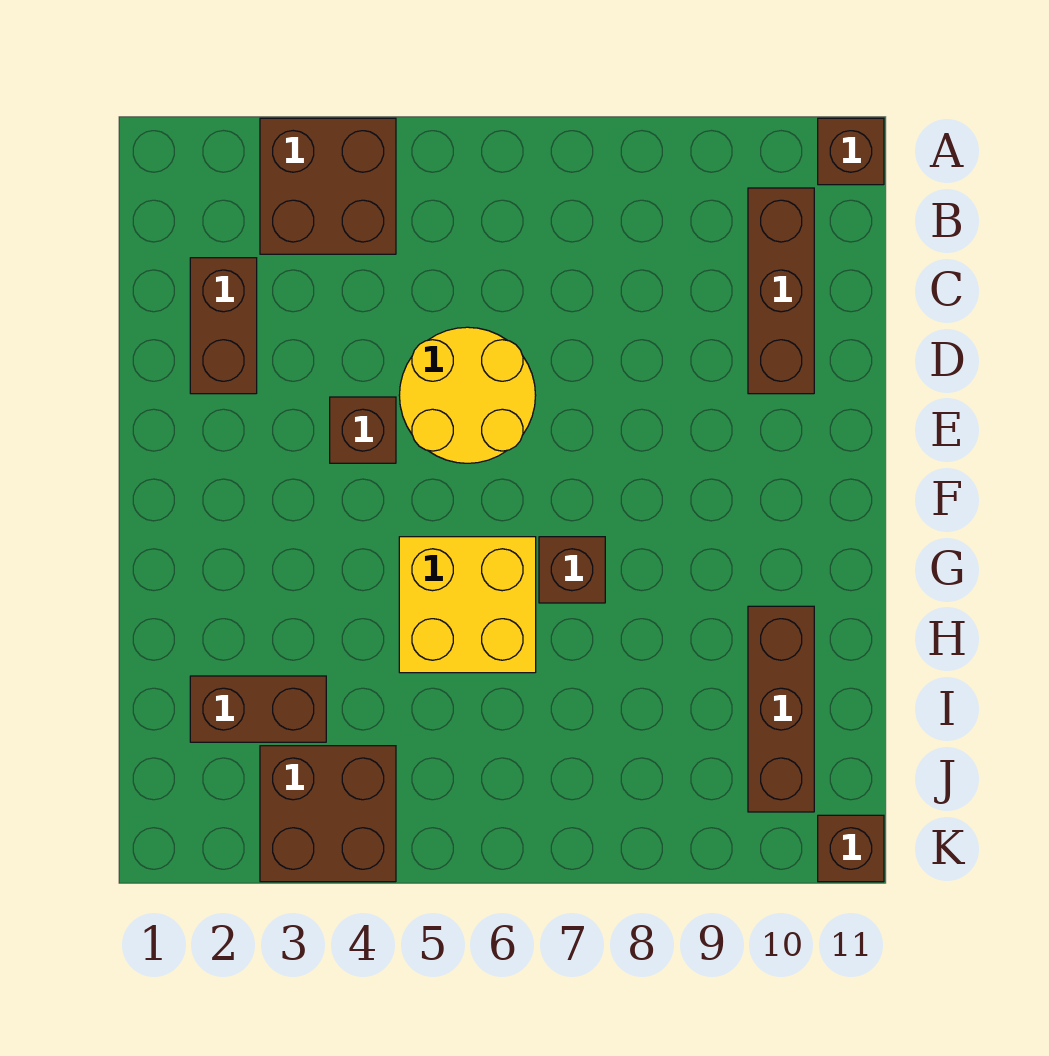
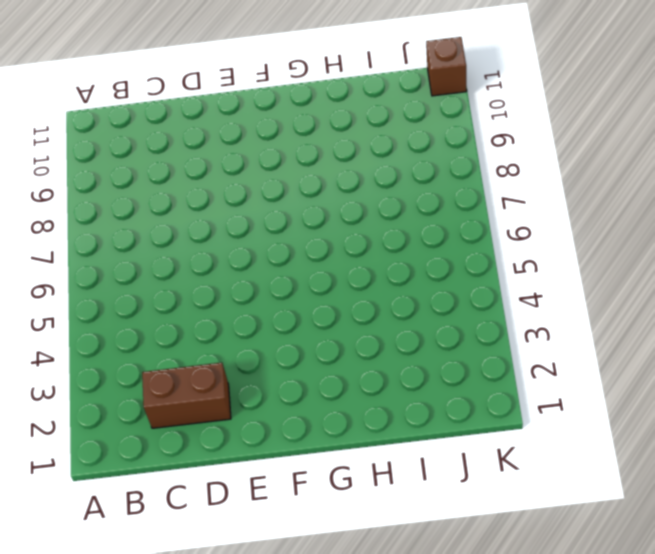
none -> brown brick A3:B4 level 1
none -> brown brick A11 level 1
none -> brown brick B10:D10 level 1

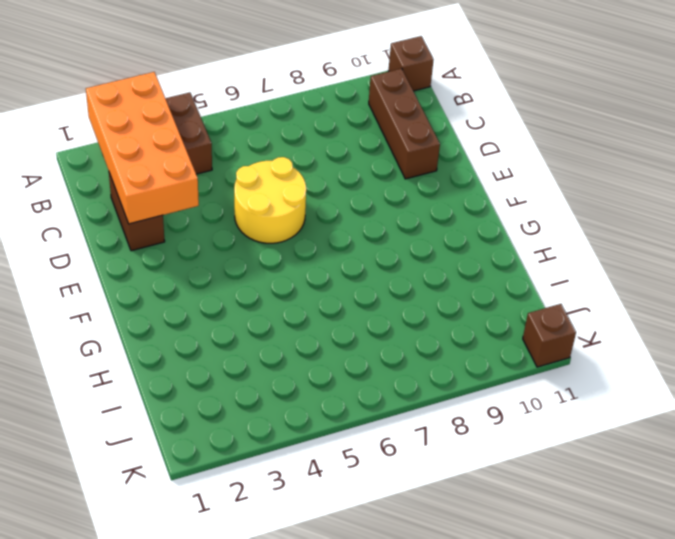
orange brick A2:D3 level 2 -> none
none -> brown brick E4 level 1
none -> yellow brick G5:H6 level 1
none -> brown brick G7 level 1

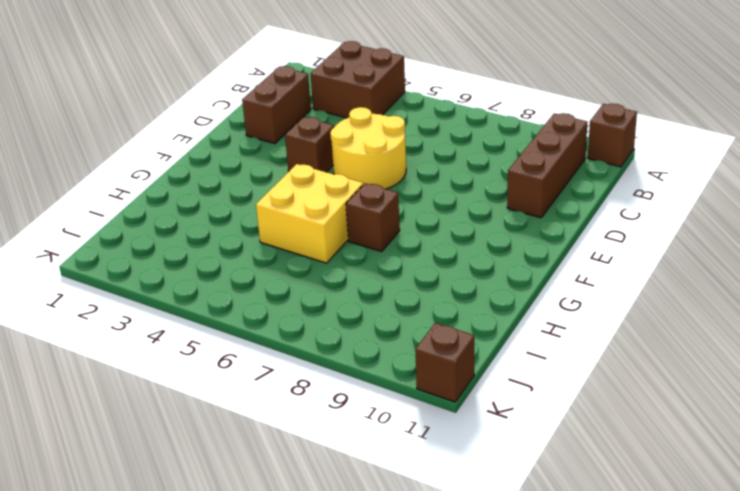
none -> brown brick H10:J10 level 1
none -> brown brick I2:I3 level 1
none -> brown brick J3:K4 level 1

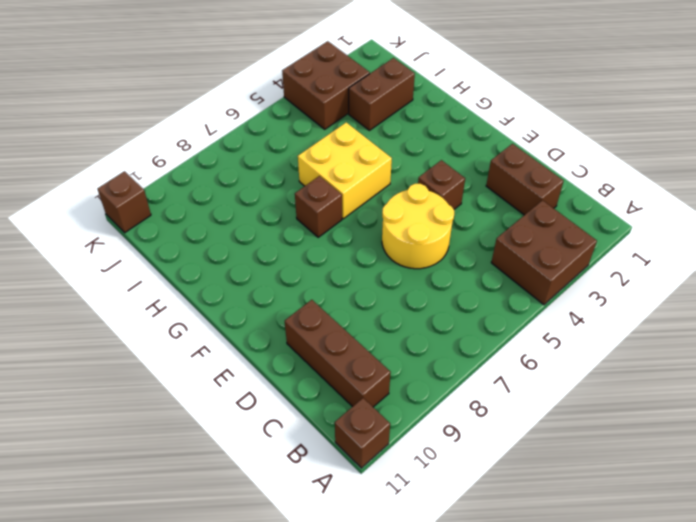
none -> brown brick H10:J10 level 1

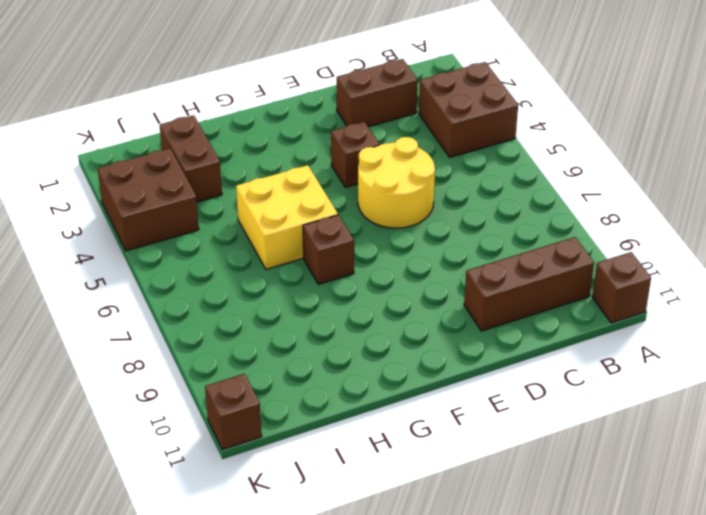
none -> brown brick H10:J10 level 1

